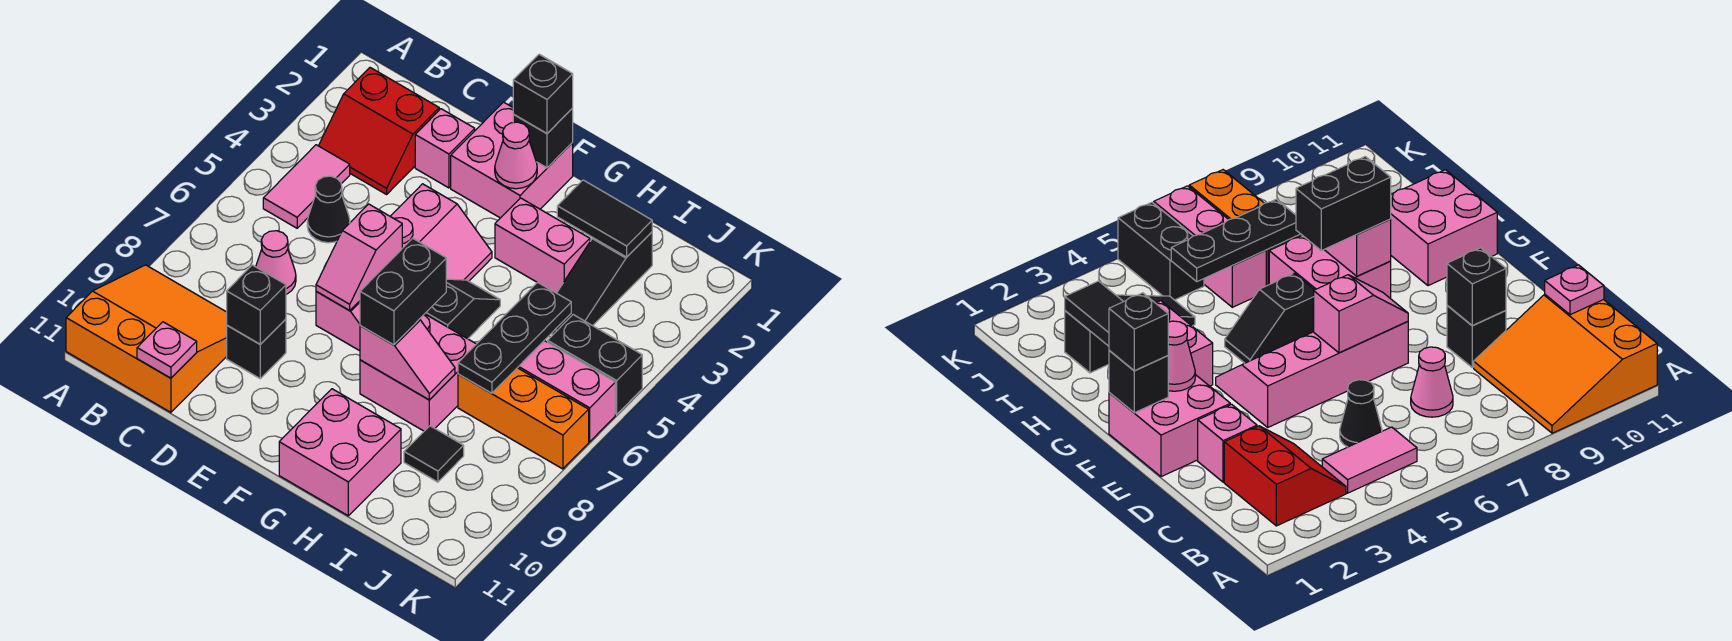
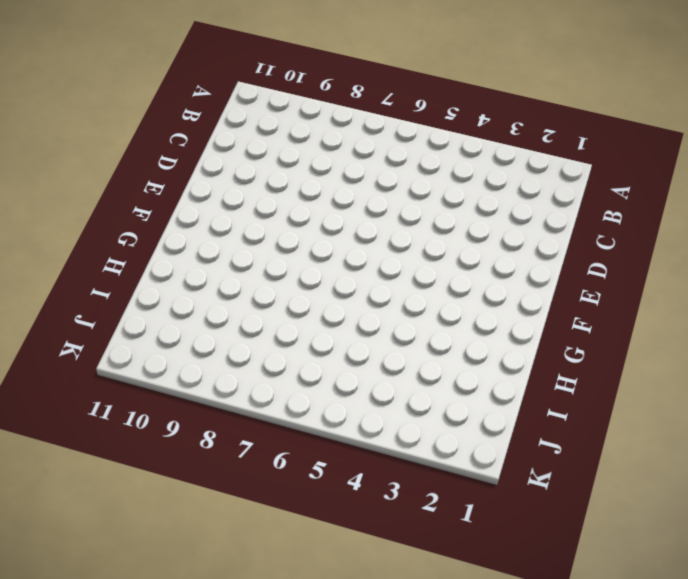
none -> orange slope A9:C11 level 1 top 11
none -> red slope B2:C3 level 1 top 2
none -> pink tile B4:B5 level 1

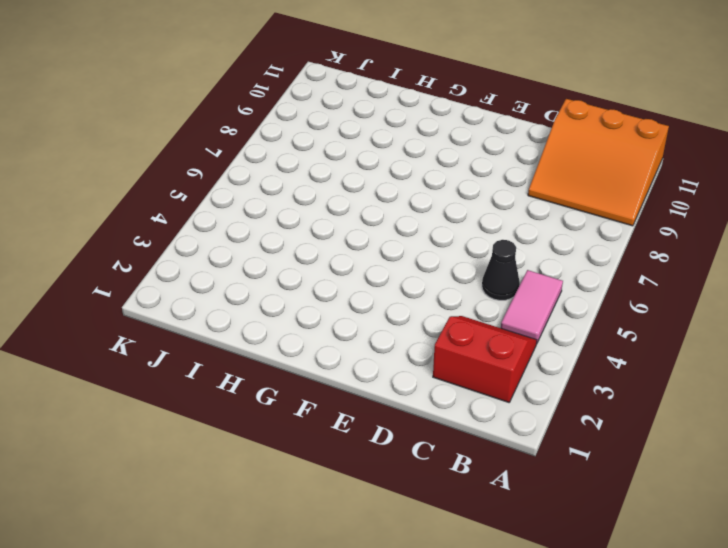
none -> pink cone C7 level 1
none -> pink brick D2 level 1
none -> black brick D9 level 1

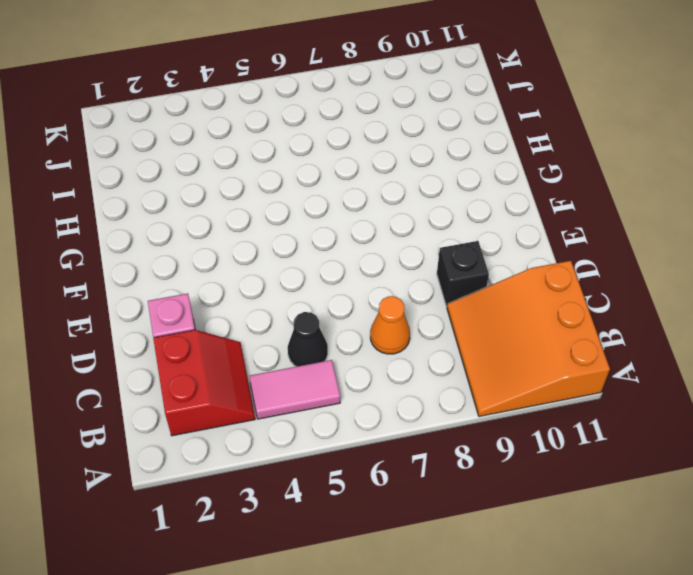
orange cone C7 level 1 -> pink cone C7 level 1
none -> pink brick E1:F2 level 1
none -> pink slope E4:F7 level 1 top E
none -> pink brick G3:H3 level 1

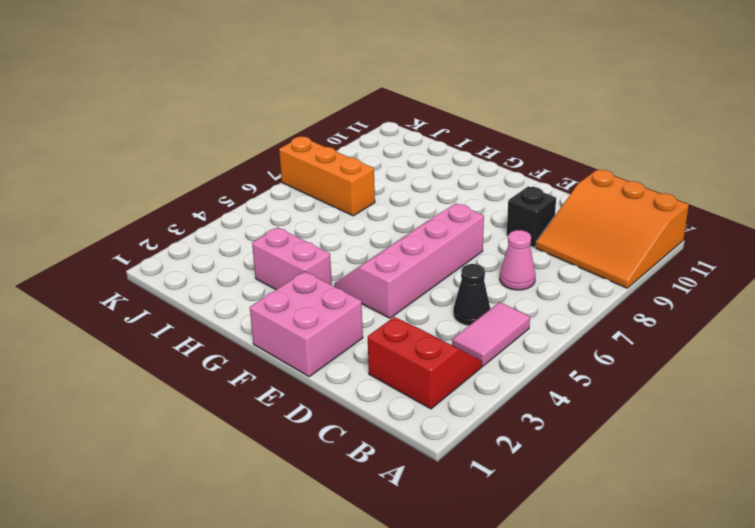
none -> pink brick D2 level 1
none -> black slope G5:G6 level 1 top 6
none -> pink brick G7:H8 level 1

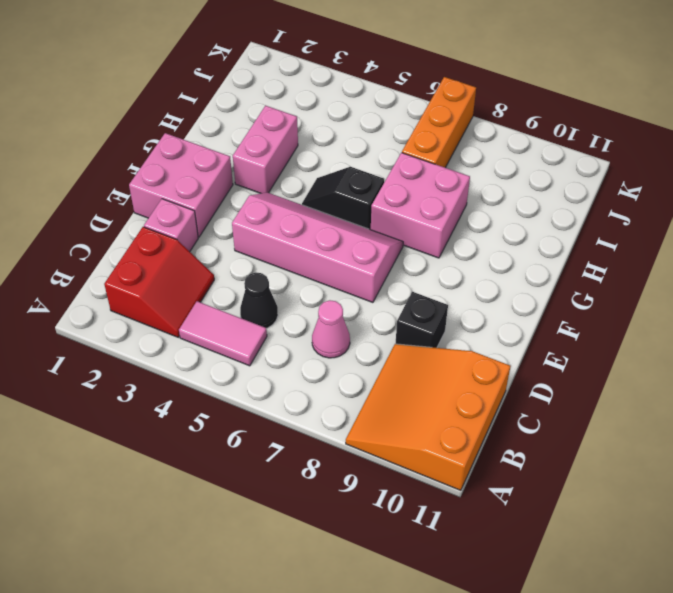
none -> pink brick G10:H11 level 1
none -> black slope I2:I4 level 1 top 2
none -> pink brick I6:K6 level 1

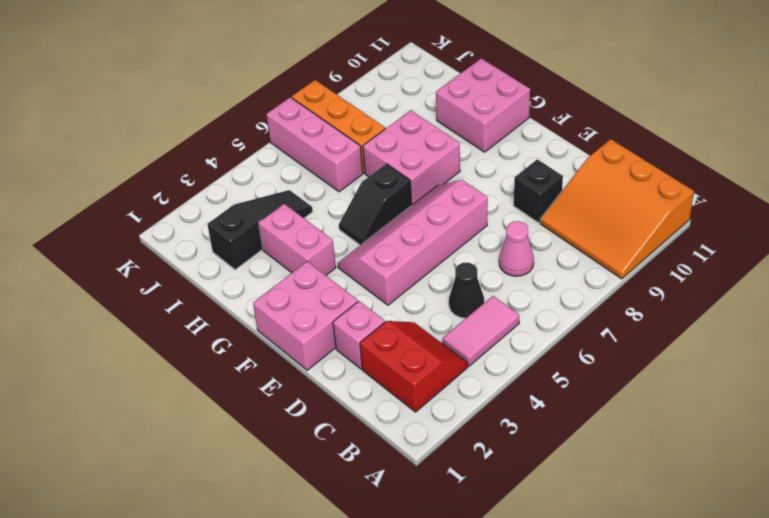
none -> black tile I9 level 1
none -> black brick J5:K5 level 1
none -> pink plate C11 level 2

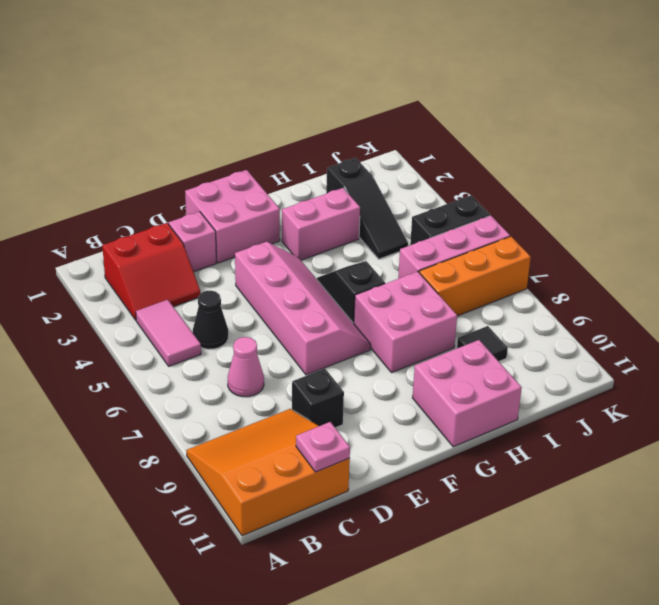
none -> black brick D9 level 2
none -> pink slope E6:E7 level 2 top 6
none -> black brick F1 level 2

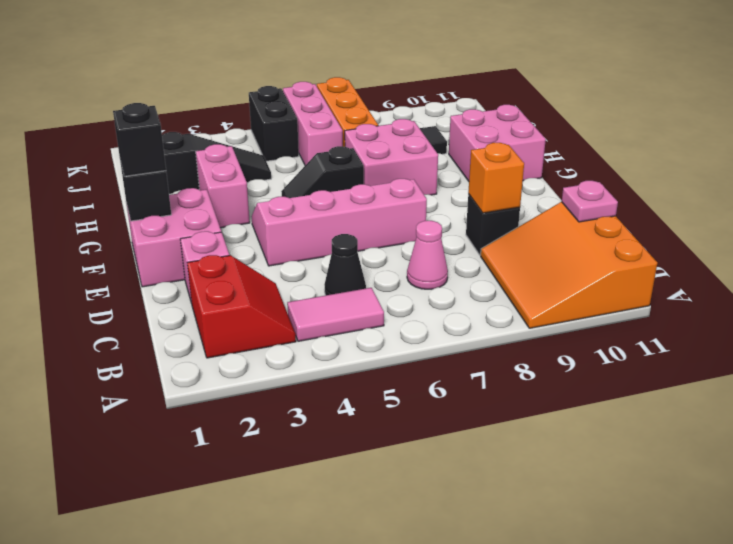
orange brick D9 level 2 -> black brick D9 level 2
none -> pink slope E6:E7 level 2 top 6
none -> pink cone F2 level 2
none -> pink slope G8:H8 level 2 top G

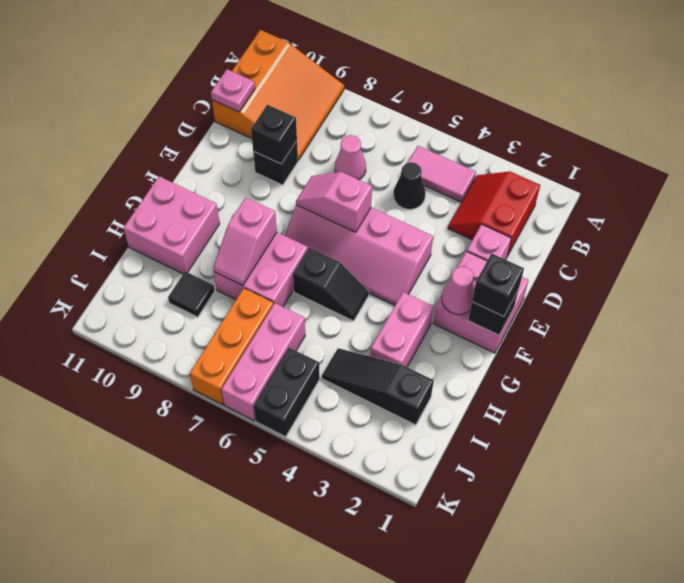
none -> black tile H2:I2 level 2
none -> black plate I5:I7 level 2
none -> black brick G7:G8 level 3

